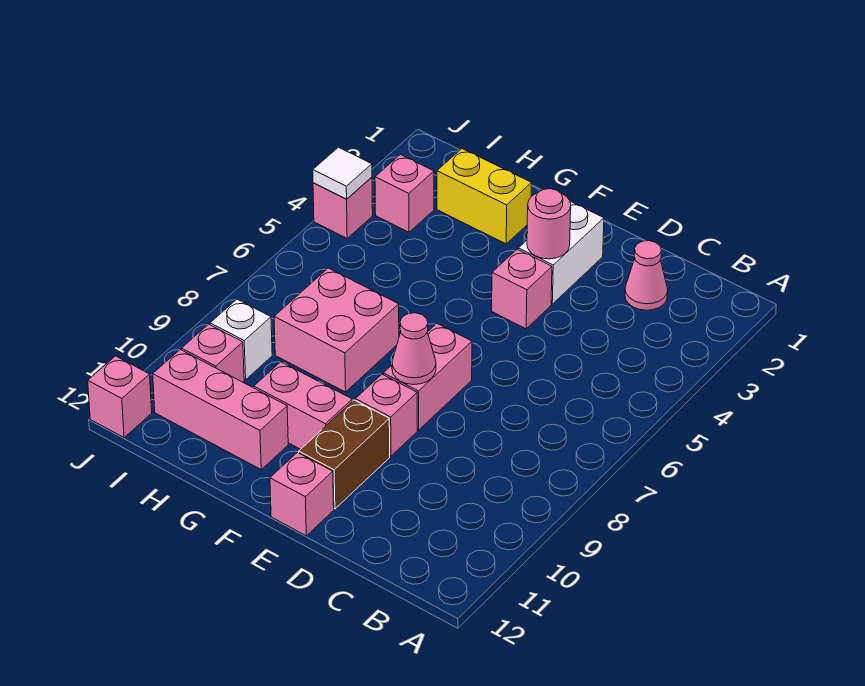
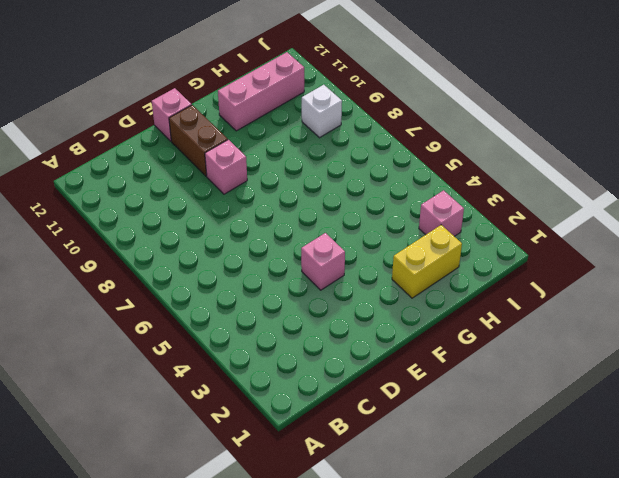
none -> pink cone C2 level 1
none -> white brick E2:E3 level 1
none -> pink brick E7:E8 level 1

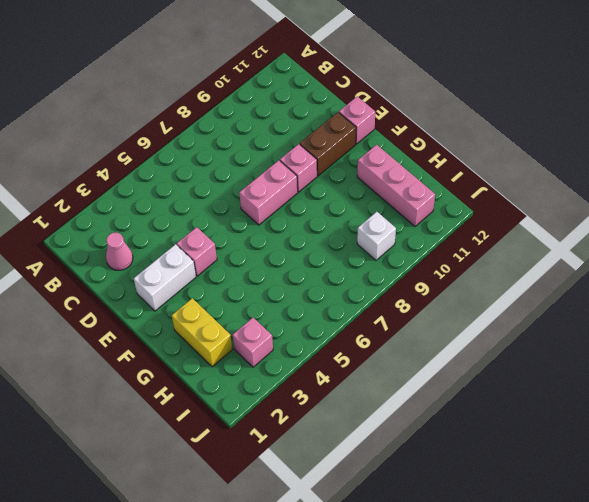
none -> pink brick F10:G10 level 1
none -> pink brick G7:H8 level 1
none -> pink brick I10 level 1

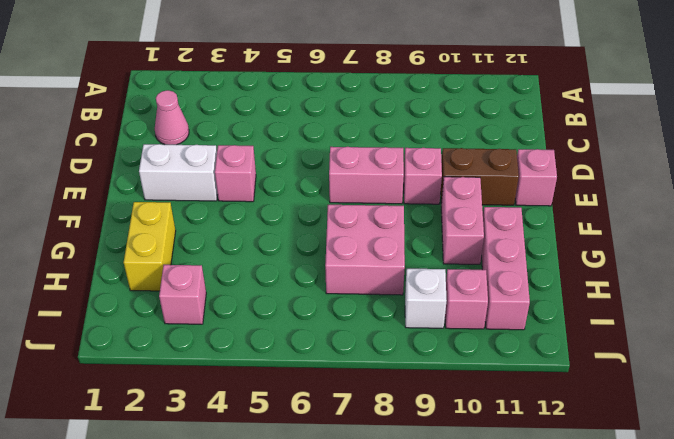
none -> pink brick J4 level 1
none -> pink brick J12 level 1
none -> pink round brick E3 level 2

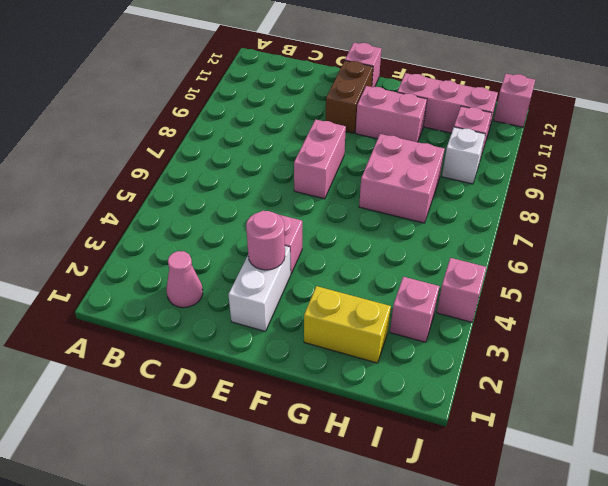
none -> pink brick E9 level 1
none -> pink cone E8 level 2
none -> white tile J4 level 2

